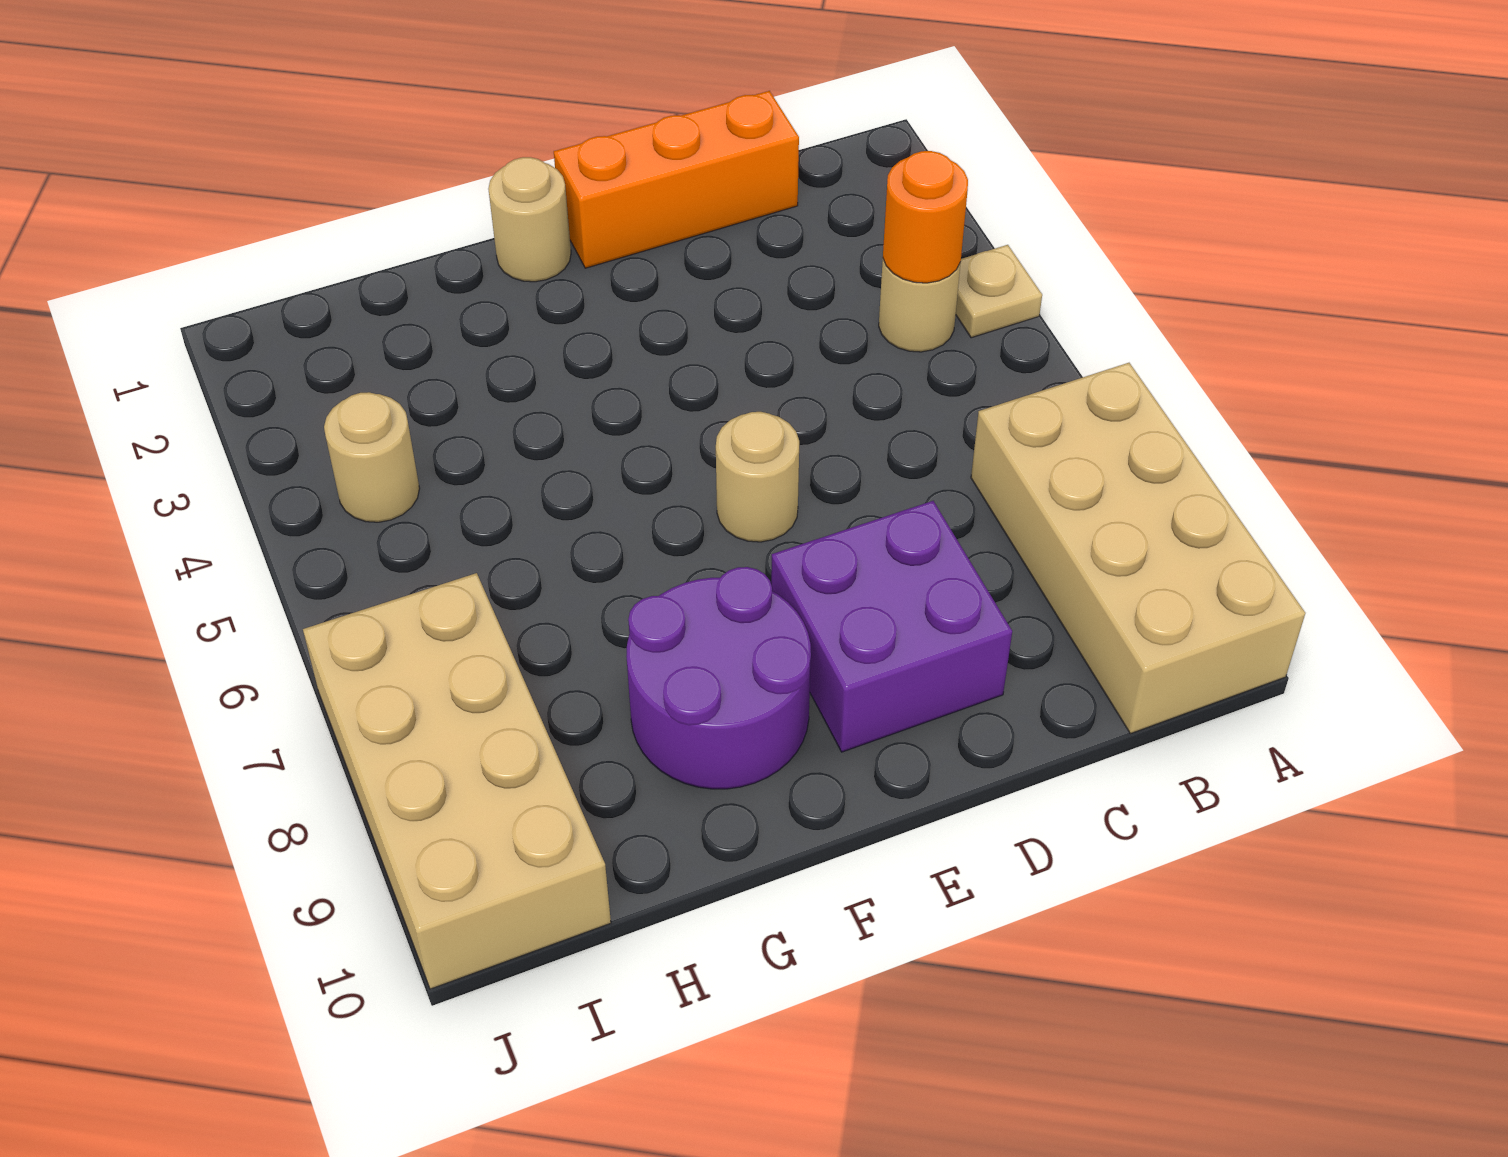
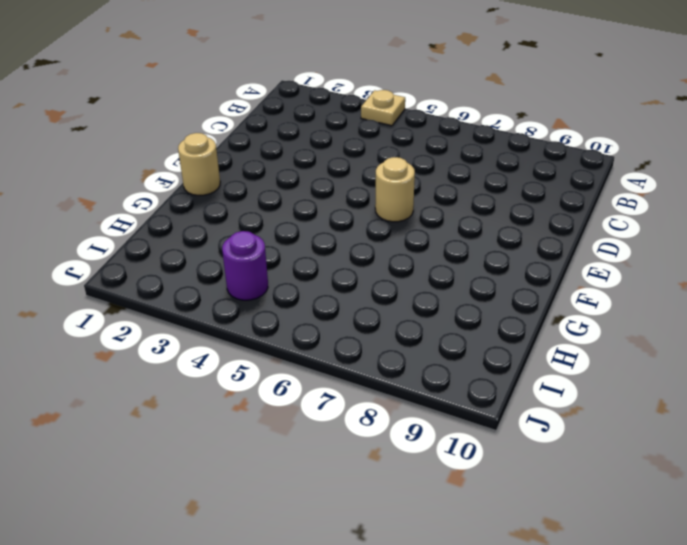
purple round brick I4 level 1 -> tan round brick I4 level 1
none -> tan brick A7:B10 level 1
none -> tan round brick B4 level 1

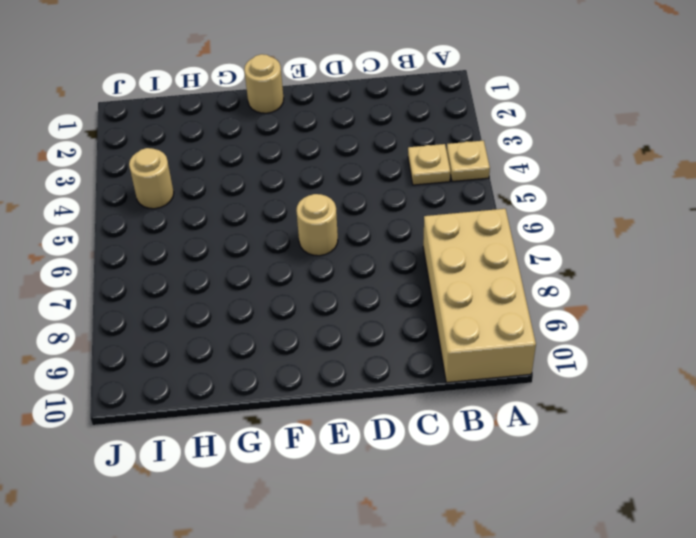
tan plate B4 level 1 -> tan round brick B4 level 1
none -> orange brick C1:E1 level 1
none -> purple brick D8:E9 level 1

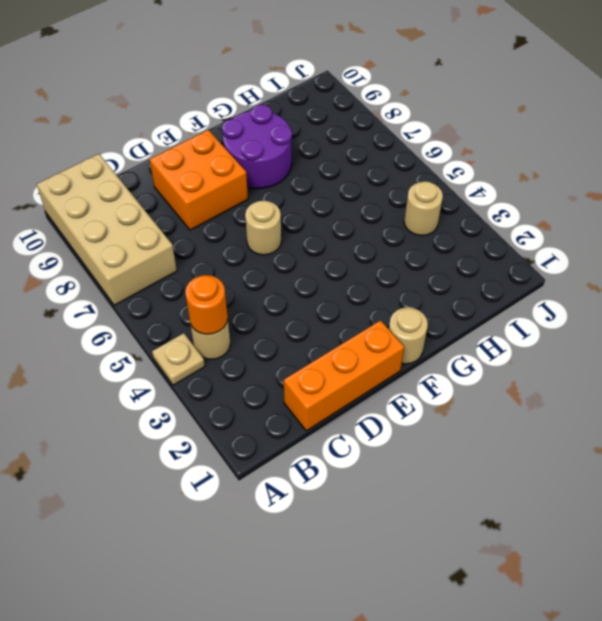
orange brick D8:E9 level 1 -> purple brick D8:E9 level 1
none -> tan brick I7:J10 level 1

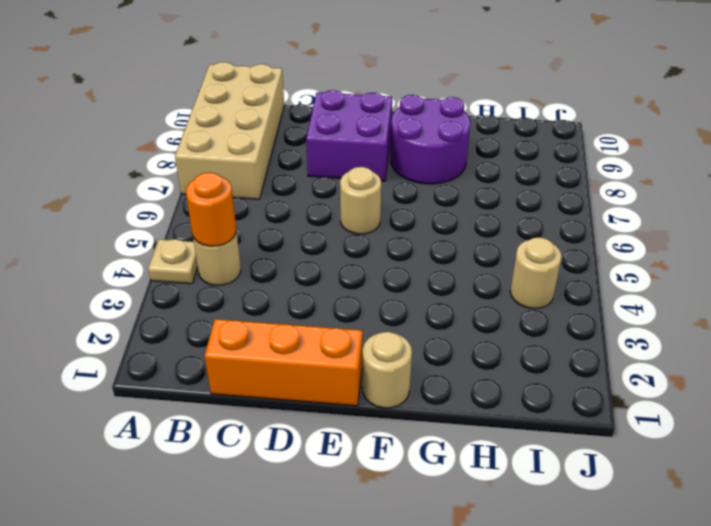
none -> tan brick I7:J10 level 1

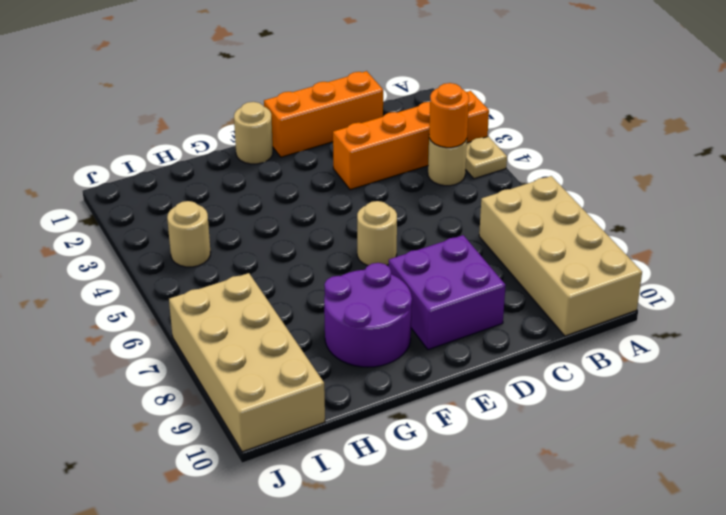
orange brick A3:D3 level 1 -> none

